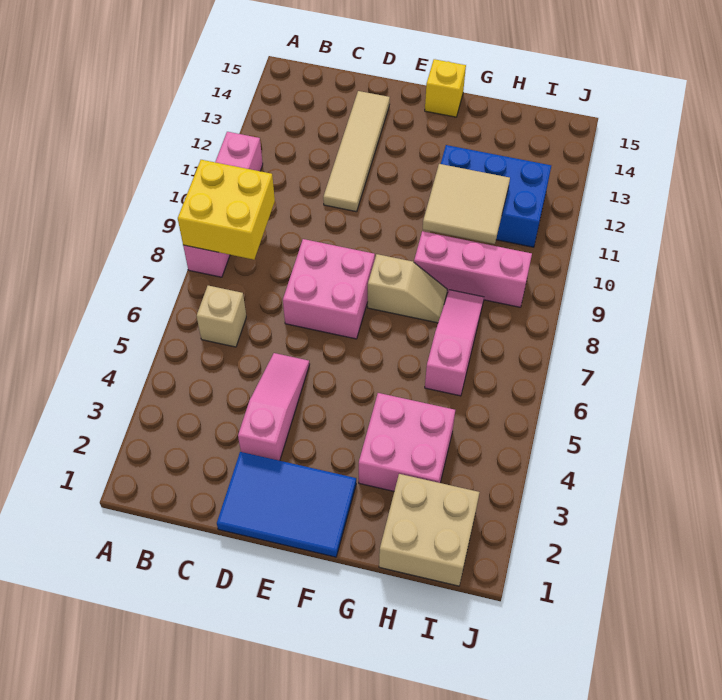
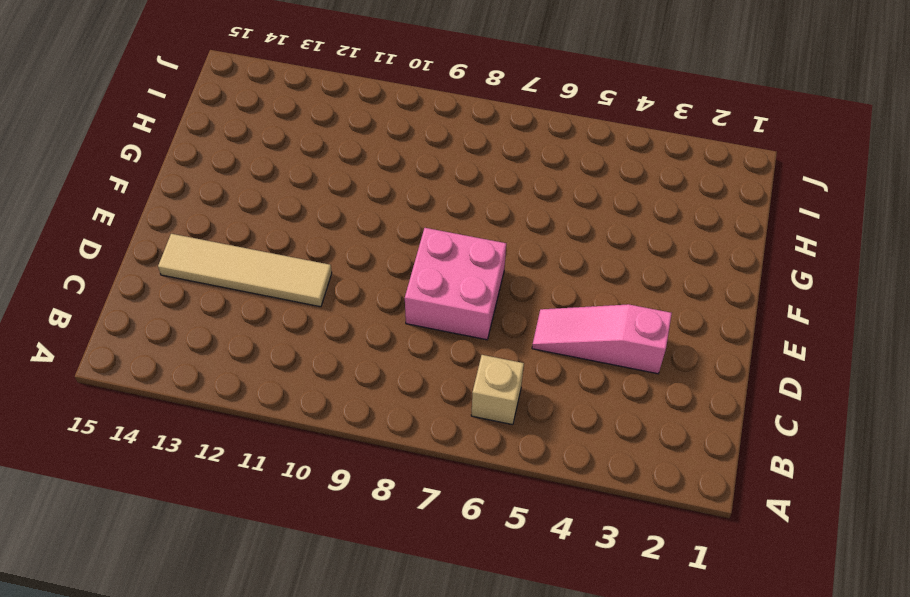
none -> pink brick A8:A11 level 1
none -> blue tile D1:F2 level 1
none -> tan slope F8:G8 level 1 top F

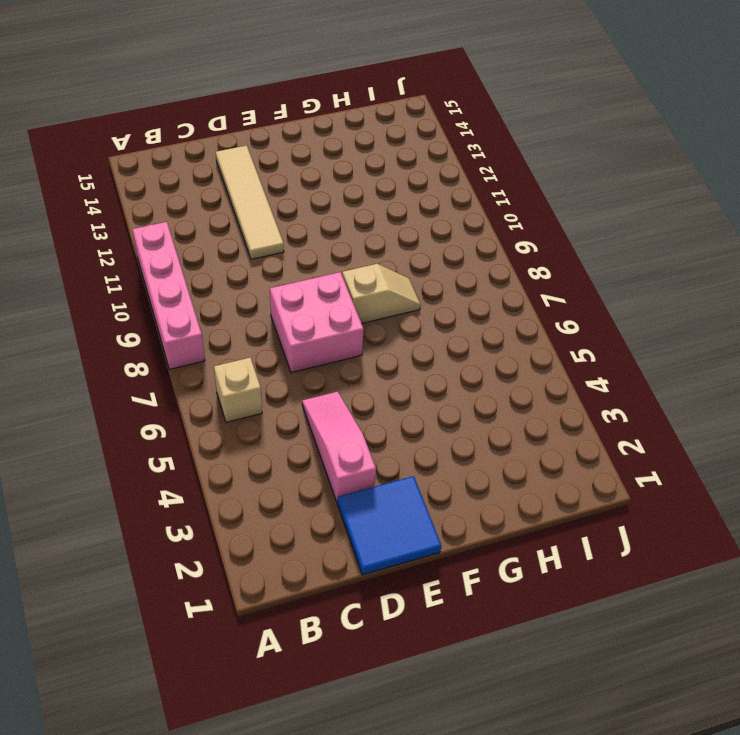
blue tile D1:E2 level 1 -> blue tile D1:F2 level 1
none -> yellow brick F15 level 1
none -> pink brick G3:H4 level 1
none -> pink brick G9:I9 level 1

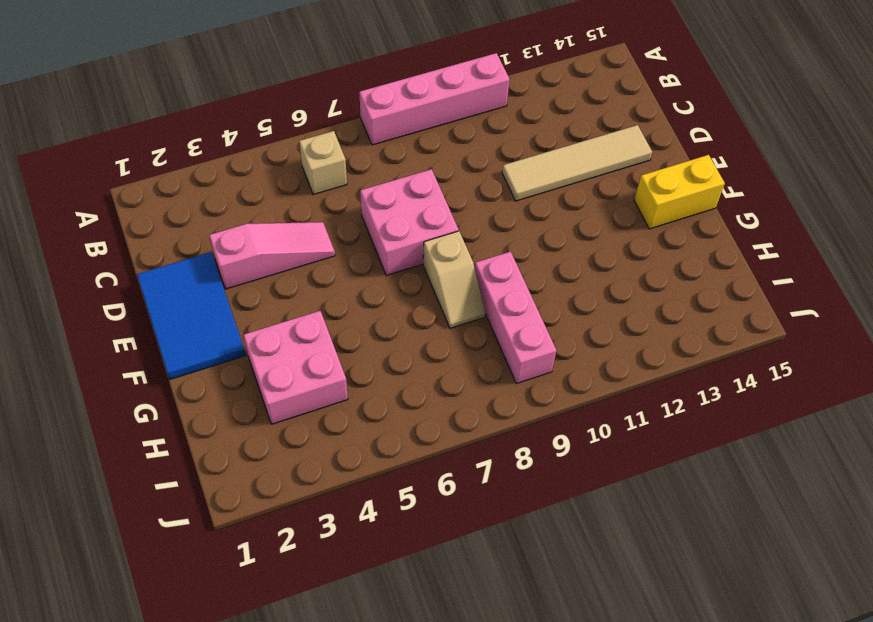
yellow brick F14:F15 level 1 -> yellow brick F15 level 1
none -> blue brick G11:I12 level 1
none -> tan brick H1:I2 level 1
none -> pink slope H6:H8 level 1 top 6

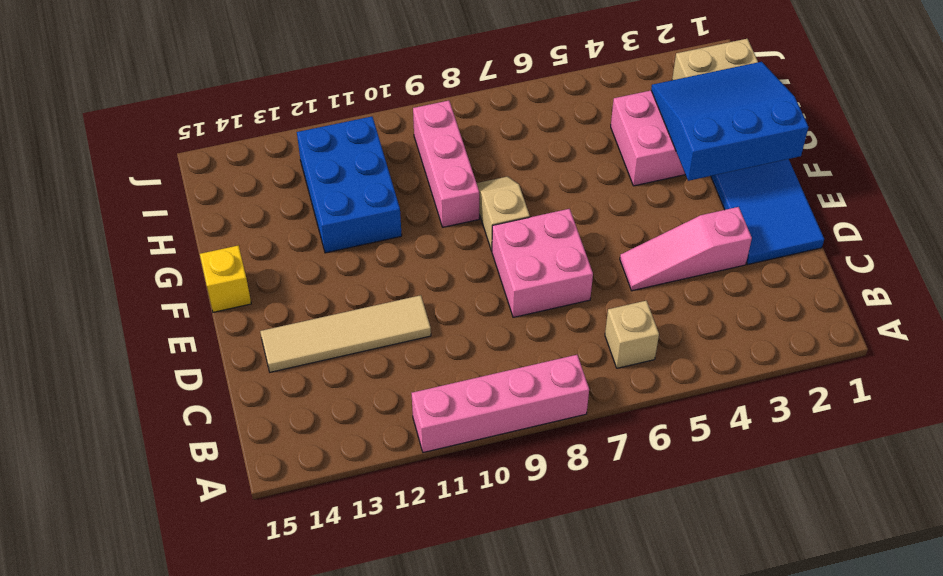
blue slope F1:H3 level 2 top F -> none
none -> pink slope H6:H8 level 1 top 6
none -> yellow brick A8:B9 level 2
none -> tan tile G10:H11 level 2

